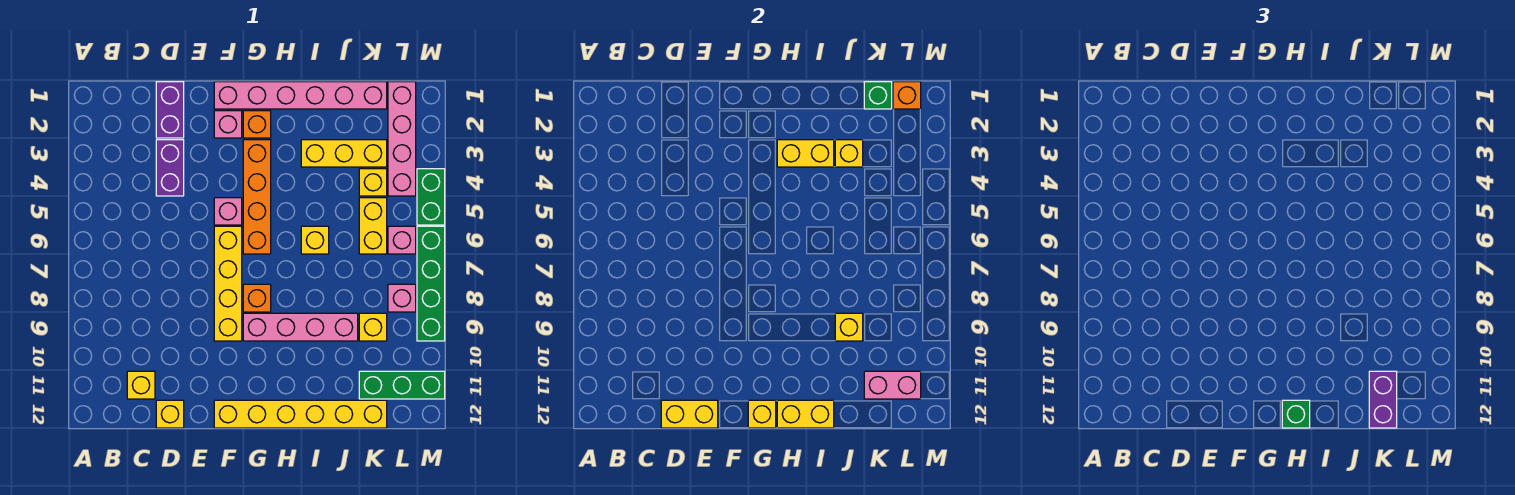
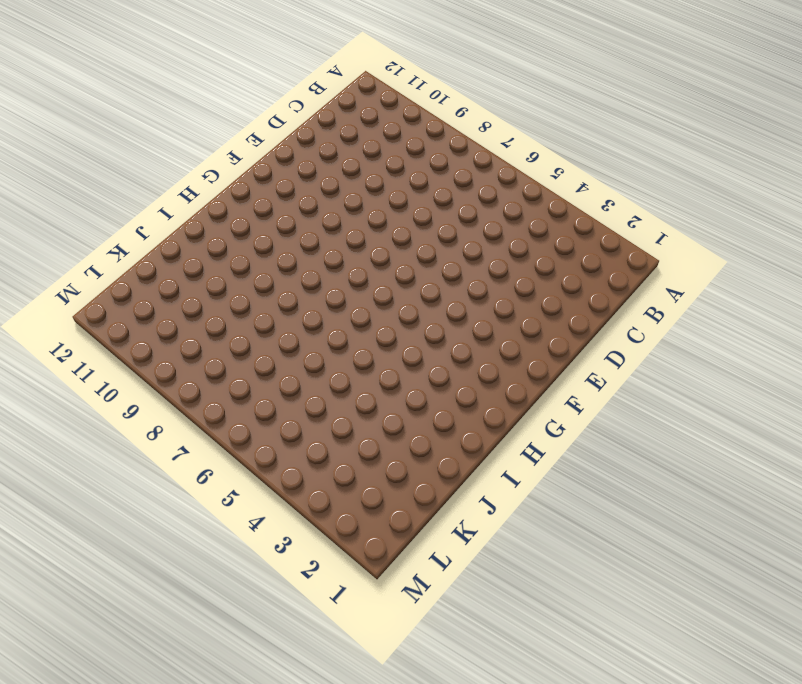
none -> yellow brick C11 level 1
none -> purple brick D1:D2 level 1
none -> purple brick D3:D4 level 1
none -> yellow brick D12 level 1

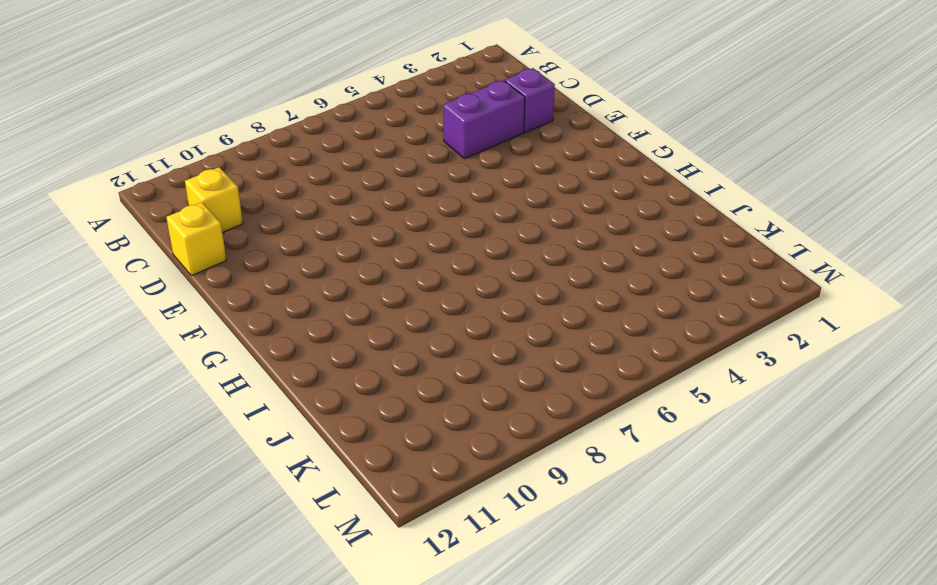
purple brick D2 level 1 -> purple brick D1:D2 level 1
none -> pink brick F1:K1 level 1
none -> pink brick F2 level 1
none -> pink brick F5 level 1
none -> yellow brick F6:F9 level 1

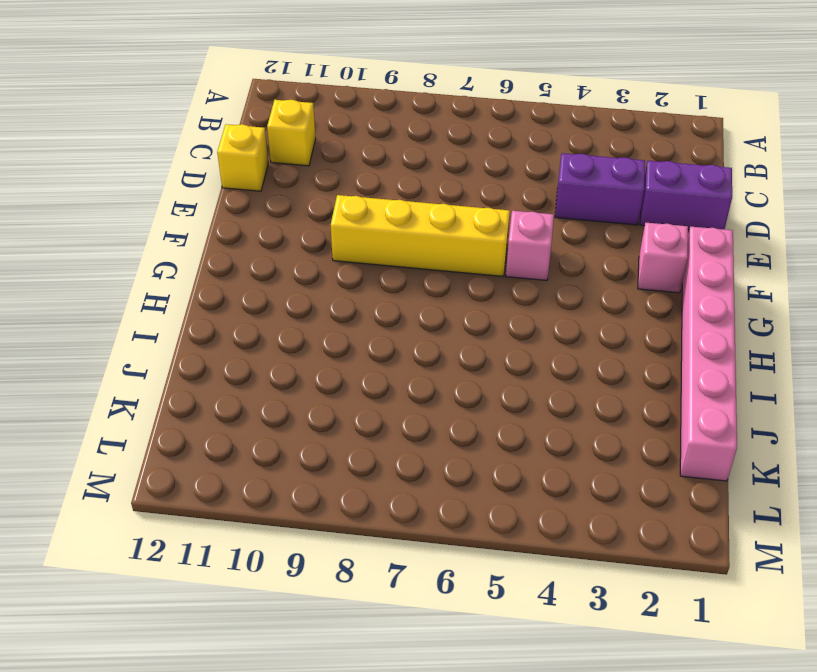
none -> yellow brick F12:K12 level 1
none -> orange brick G2 level 1
none -> orange brick G3:G6 level 1
none -> orange brick G8 level 1

